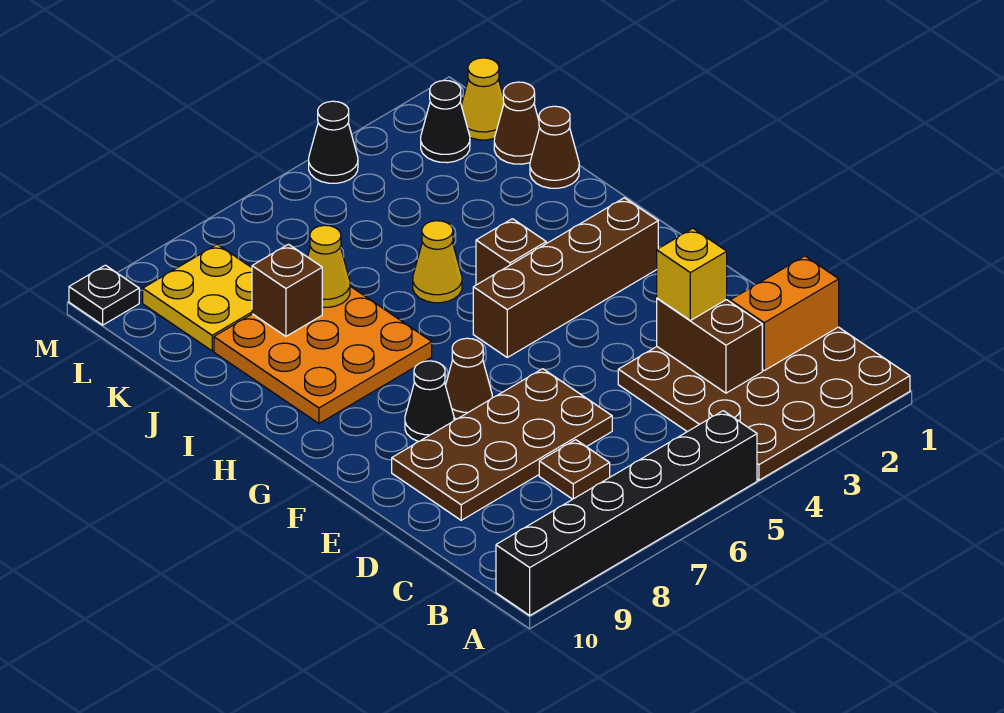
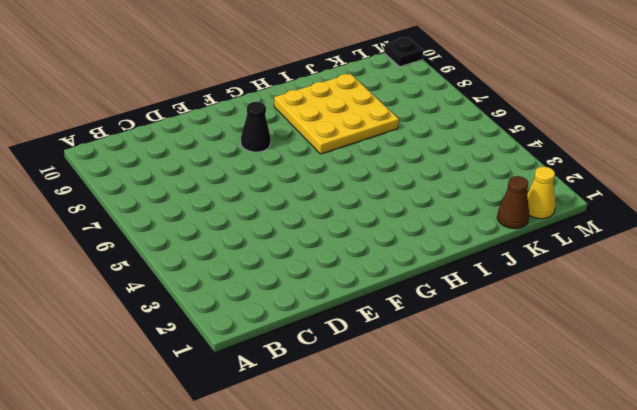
yellow plate H7:J9 level 1 -> orange plate H7:J9 level 1
none -> brown plate A1:D4 level 1
none -> black brick A5:A10 level 1
none -> brown plate C7 level 1

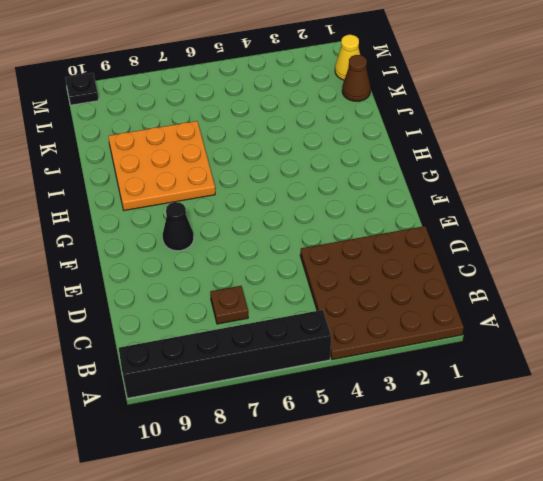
none -> brown plate D6:E9 level 1
none -> brown cone F7 level 1
none -> brown brick G2:G5 level 1

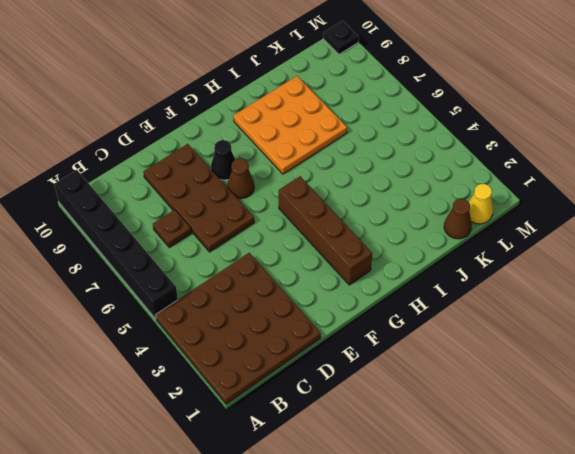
none -> brown brick H4 level 1
none -> yellow cone I5 level 1
none -> brown cone J1 level 1

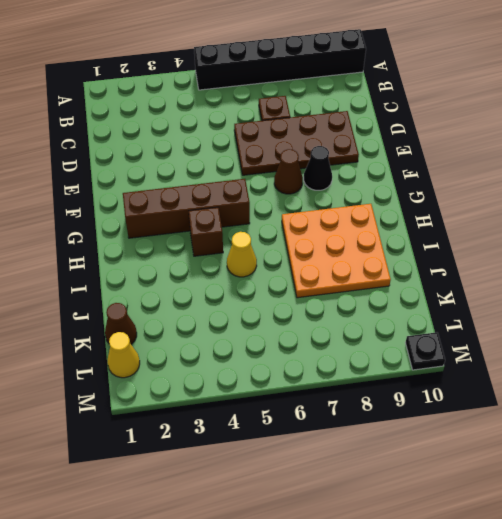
none -> brown plate A1:D4 level 1
none -> brown cone J1 level 1
none -> yellow plate K8:L9 level 1

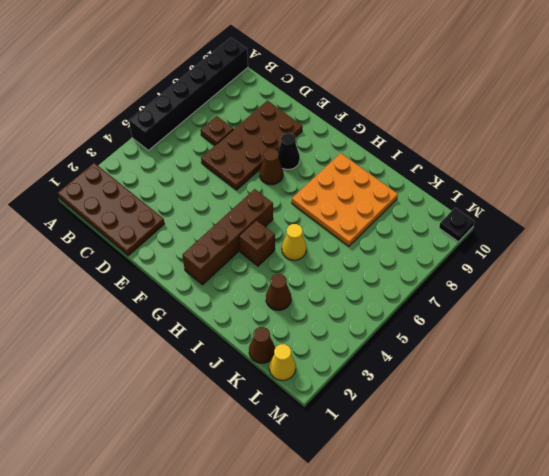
brown plate A1:D2 level 1 -> brown plate A1:D4 level 1
brown cone J3 level 1 -> brown cone J1 level 1
none -> yellow plate K8:L9 level 1
none -> black cone L2 level 1
none -> black cone M4 level 1

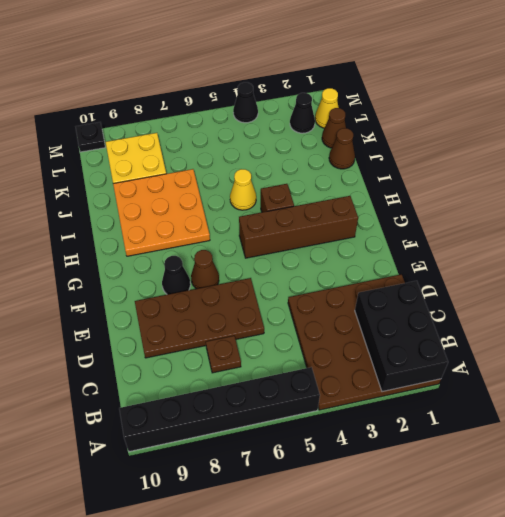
black brick A1:C2 level 2 -> orange brick C1:C2 level 2
none -> brown brick C3:D3 level 2
none -> yellow cone J7 level 2
none -> brown brick J8 level 2

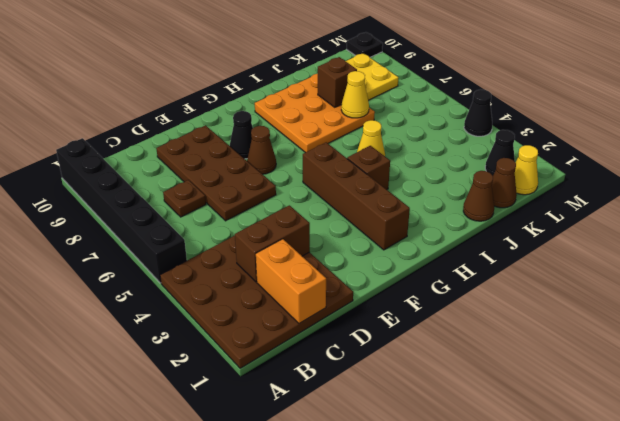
none -> yellow brick D3 level 3

